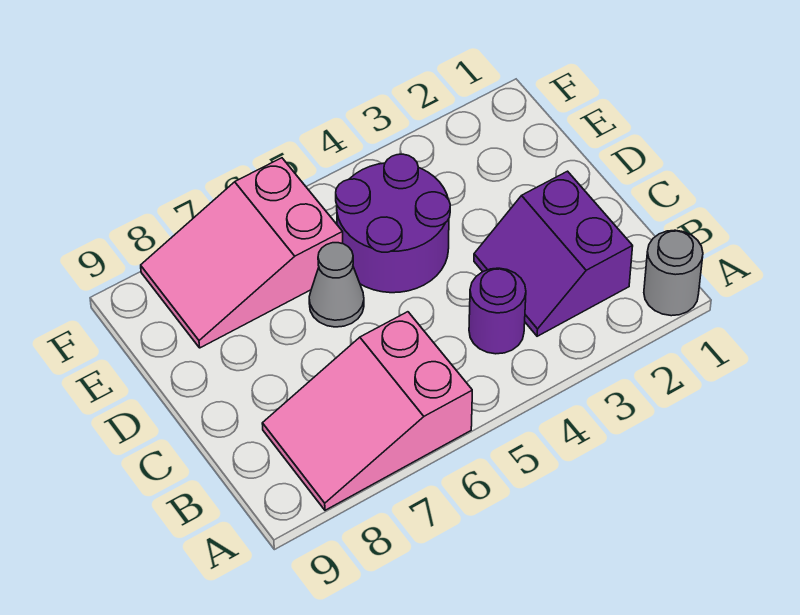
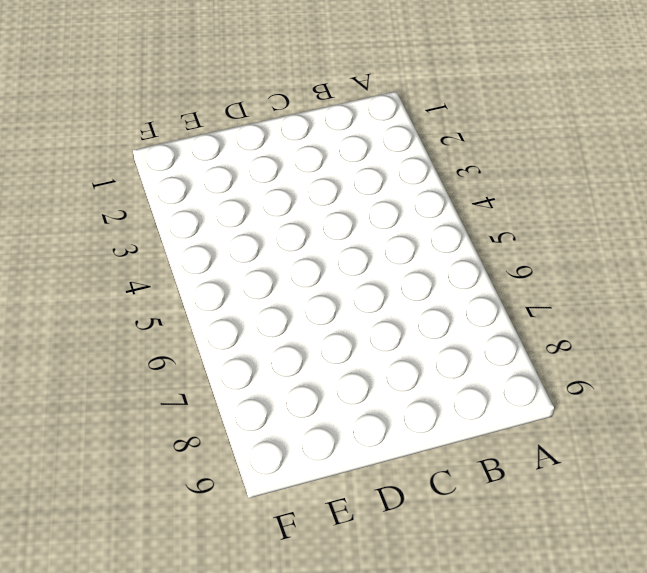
none -> grey round brick A1 level 1
none -> pink slope A6:B8 level 1 top 6

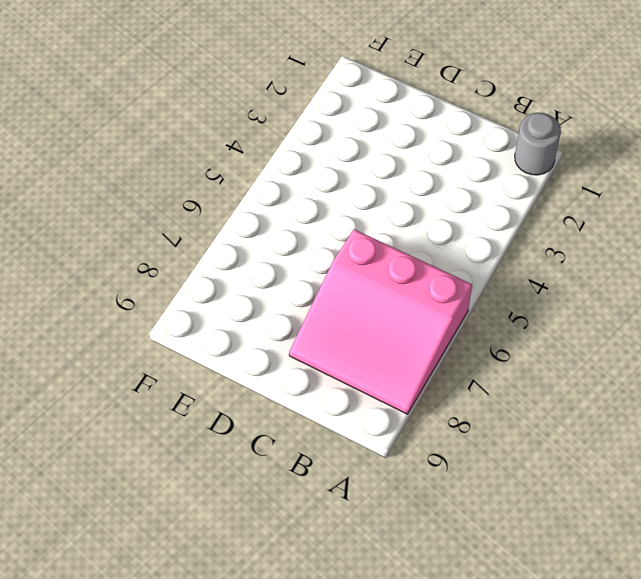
pink slope A6:C8 level 1 top 6 -> pink slope A6:B8 level 1 top 6
none -> purple slope B2:C3 level 1 top 2
none -> purple round brick B4 level 1

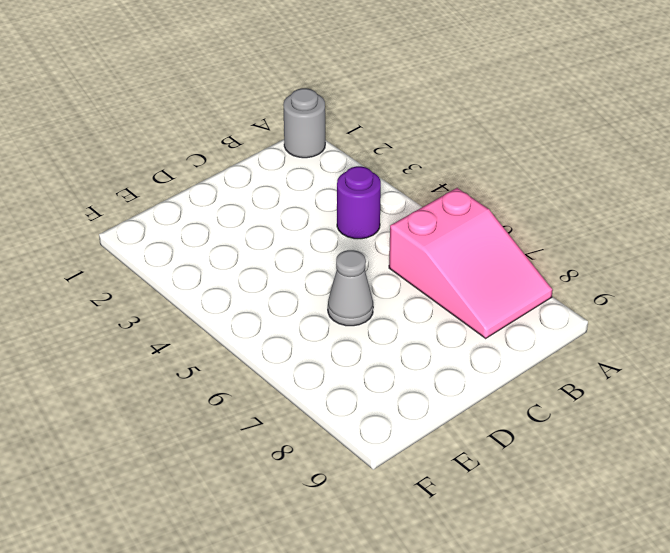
none -> purple slope B2:C3 level 1 top 2
none -> purple round brick D4:E5 level 1

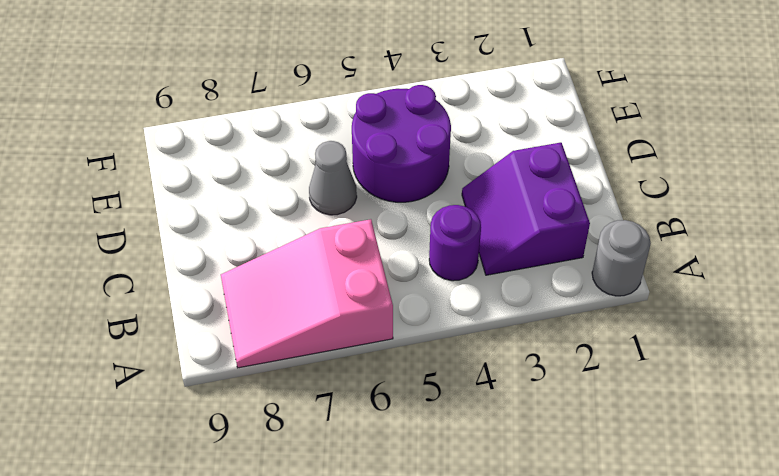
none -> pink slope E6:F8 level 1 top 6

